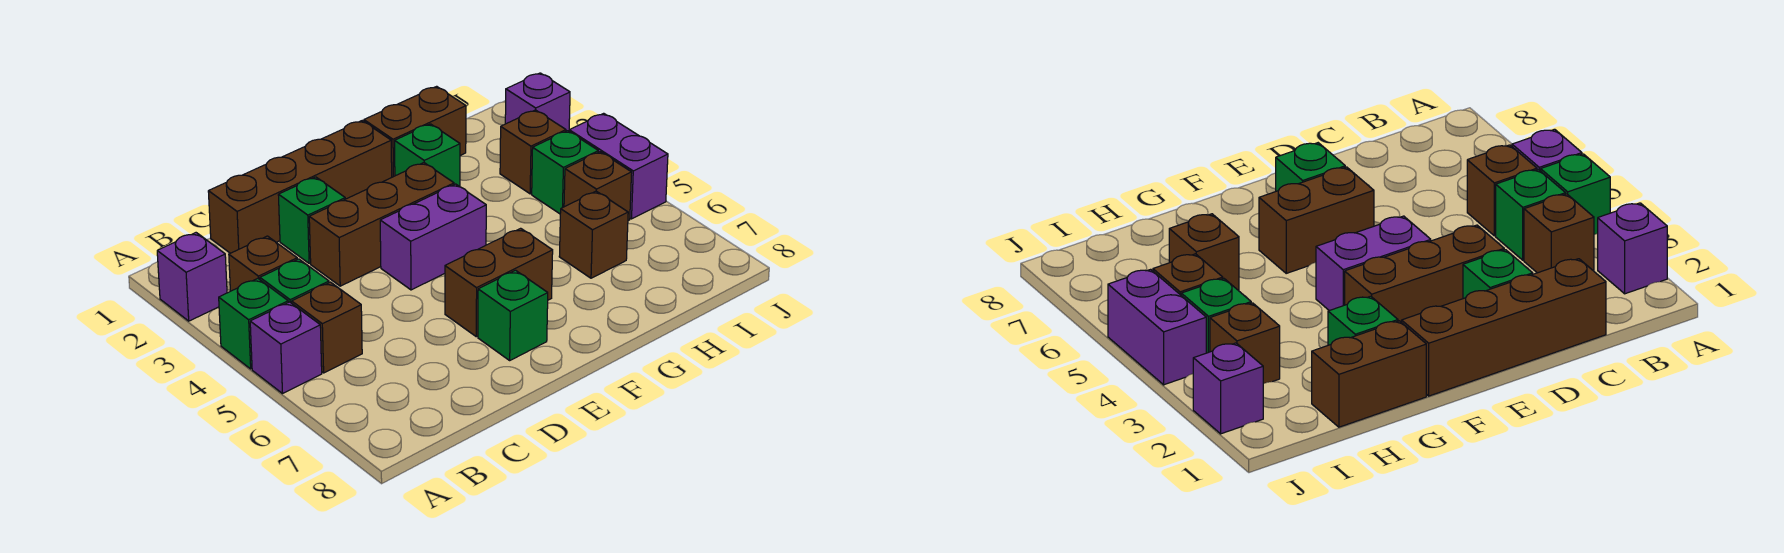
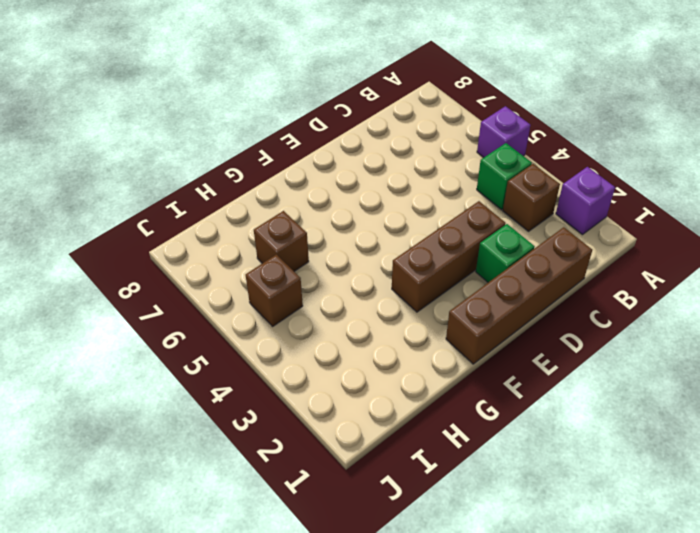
none -> green brick A4 level 1
none -> brown brick B5 level 1
none -> purple brick E4:F4 level 1

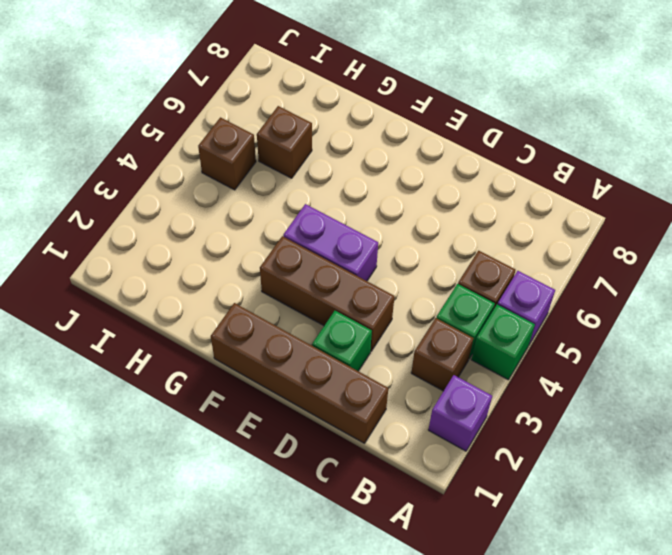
none -> brown brick E6:F6 level 1
none -> green brick E7 level 1
none -> brown brick G1:H1 level 1

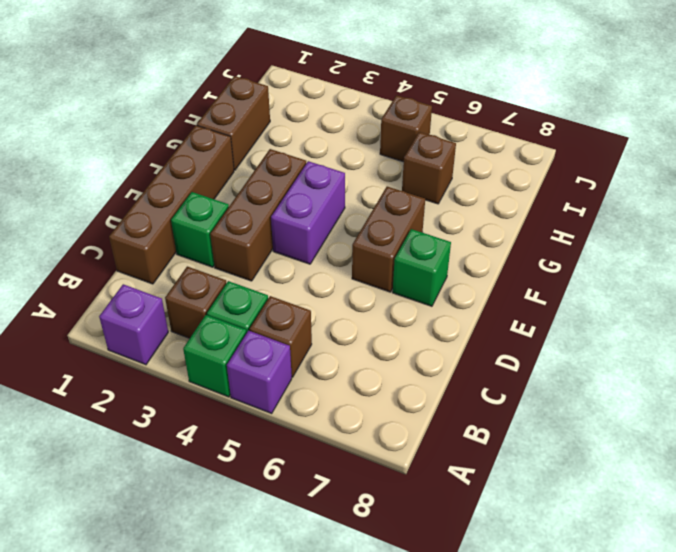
none -> green brick G2 level 1
none -> brown brick I3 level 1
none -> green brick I4 level 1

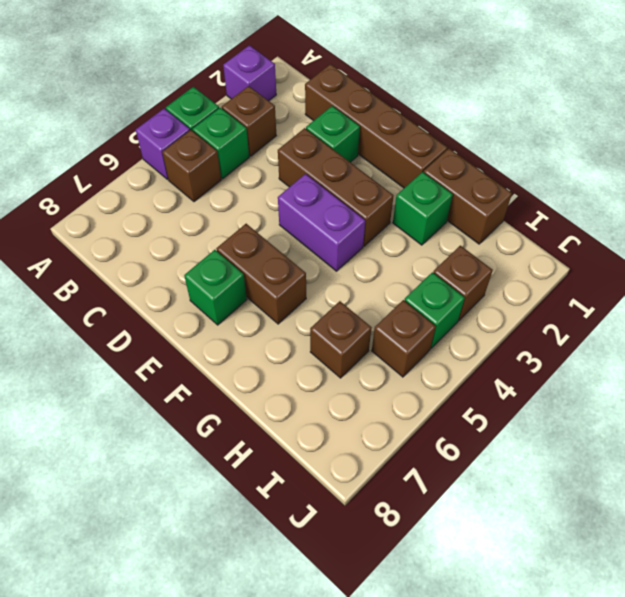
none -> purple brick J2 level 1
none -> purple brick J4:J5 level 1

